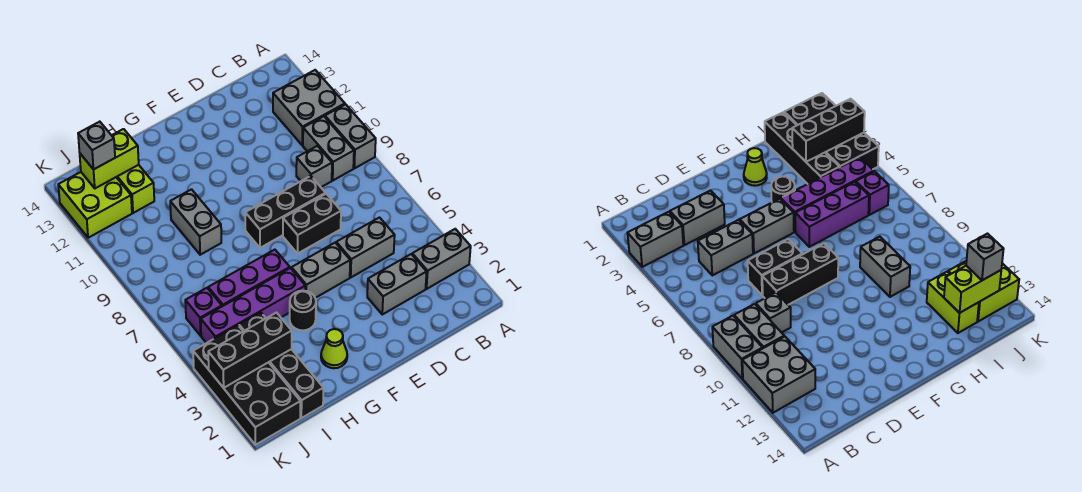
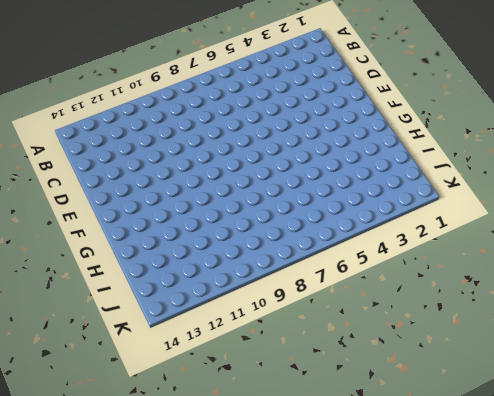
none -> grey brick A3:B3 level 1
none -> grey brick A9:A10 level 1
none -> grey brick A11:B12 level 1

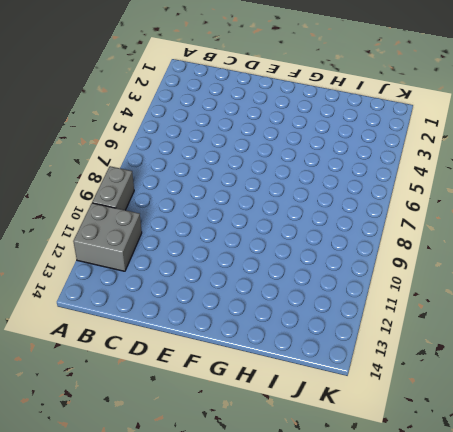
none -> grey brick A3:B3 level 1
none -> grey brick B9:B10 level 1
none -> grey brick C3:D3 level 1

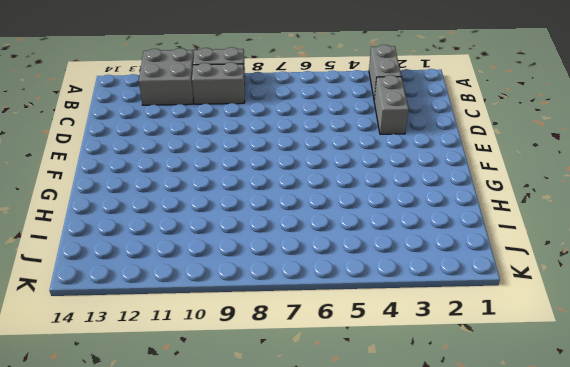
none -> grey brick C5:D5 level 1
none -> grey brick C9 level 1
none -> black brick D7:E7 level 1

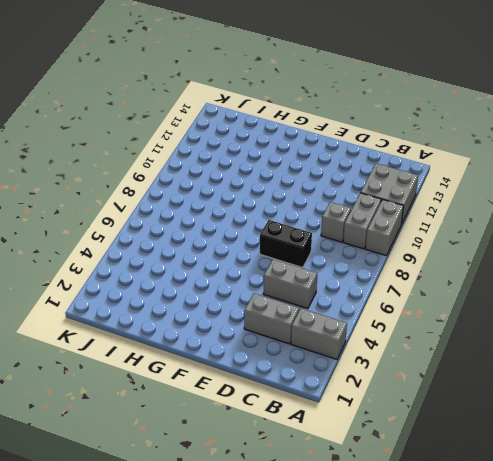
none -> black brick D8:F8 level 1
none -> grey brick E5:F5 level 1
none -> lime cone G2 level 1

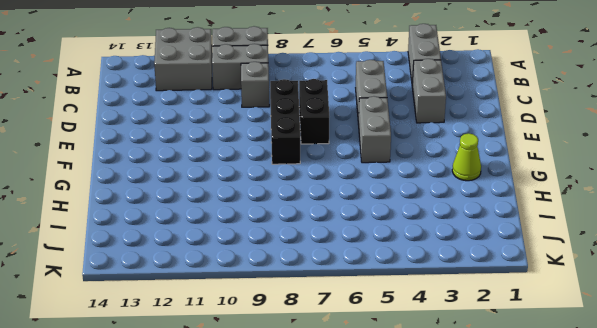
none -> black round brick G4 level 1
none -> purple brick G5:J5 level 1
none -> purple brick G6:I6 level 1

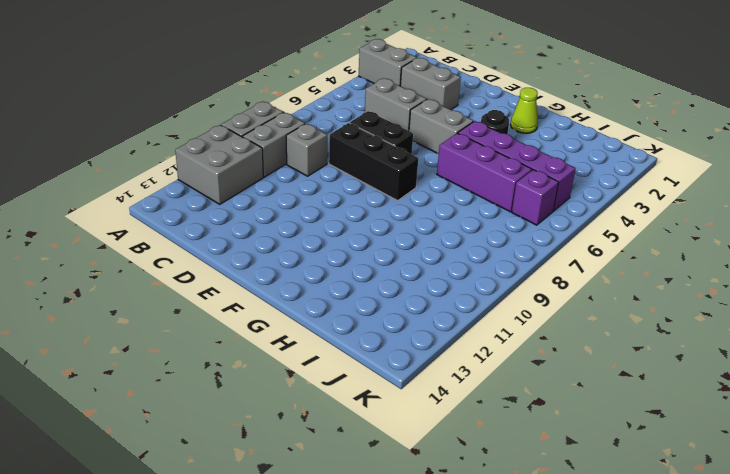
none -> grey brick H9:H10 level 1
none -> black brick I1:I4 level 1
none -> lime brick I12:I13 level 1

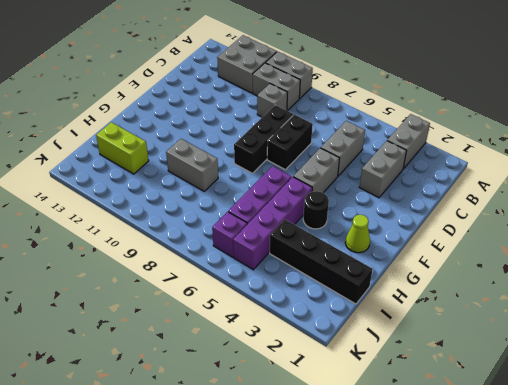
none -> black brick J1:K4 level 1
none -> lime brick J12:K13 level 1
none -> black brick I3:K3 level 2

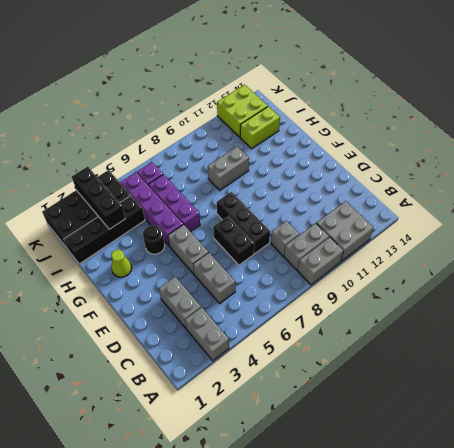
none -> lime brick I13:J13 level 2
none -> grey brick J13 level 3

